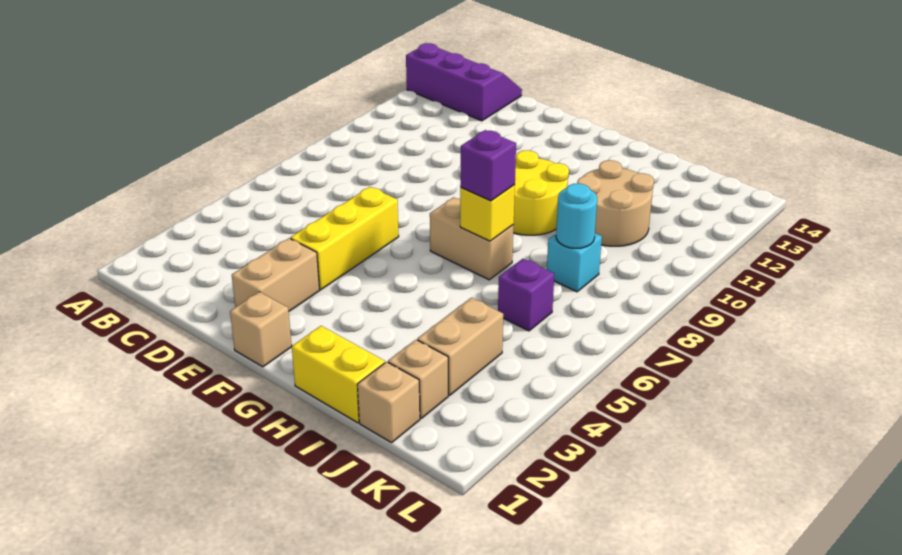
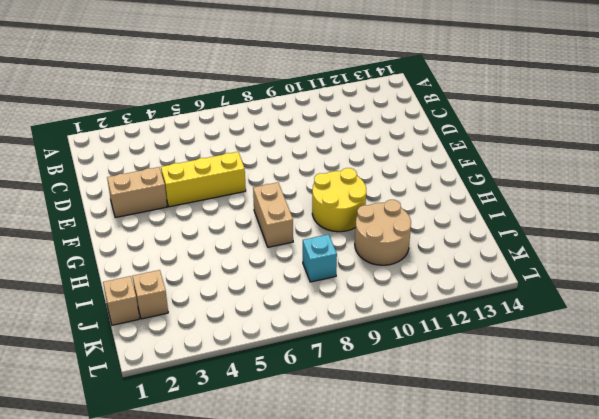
none -> purple slope A13:C14 level 1 top 13
none -> tan brick F1 level 1
none -> yellow brick H1:I1 level 1

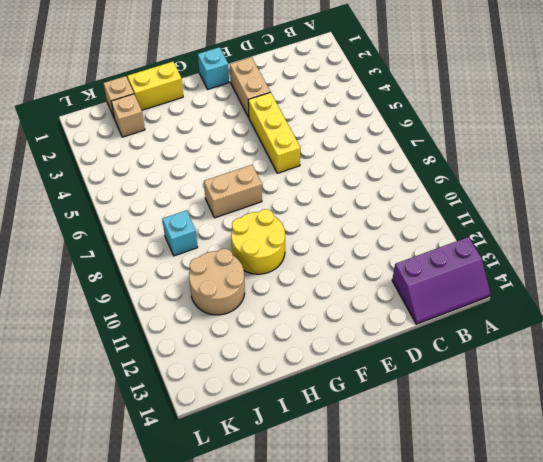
cyan brick F1 level 1 -> tan brick F1 level 1
none -> tan brick J3:J4 level 1
none -> purple brick J6 level 1
none -> yellow brick H7 level 2

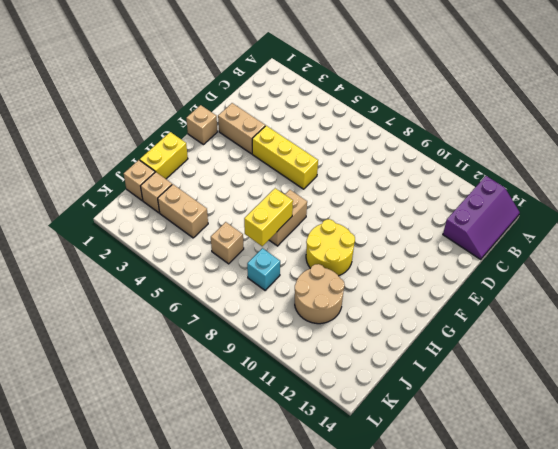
yellow brick H7:I7 level 2 -> yellow brick H7 level 2
tan brick J6 level 1 -> purple brick J6 level 1
none -> cyan round brick J8 level 2
none -> purple brick H7 level 3

